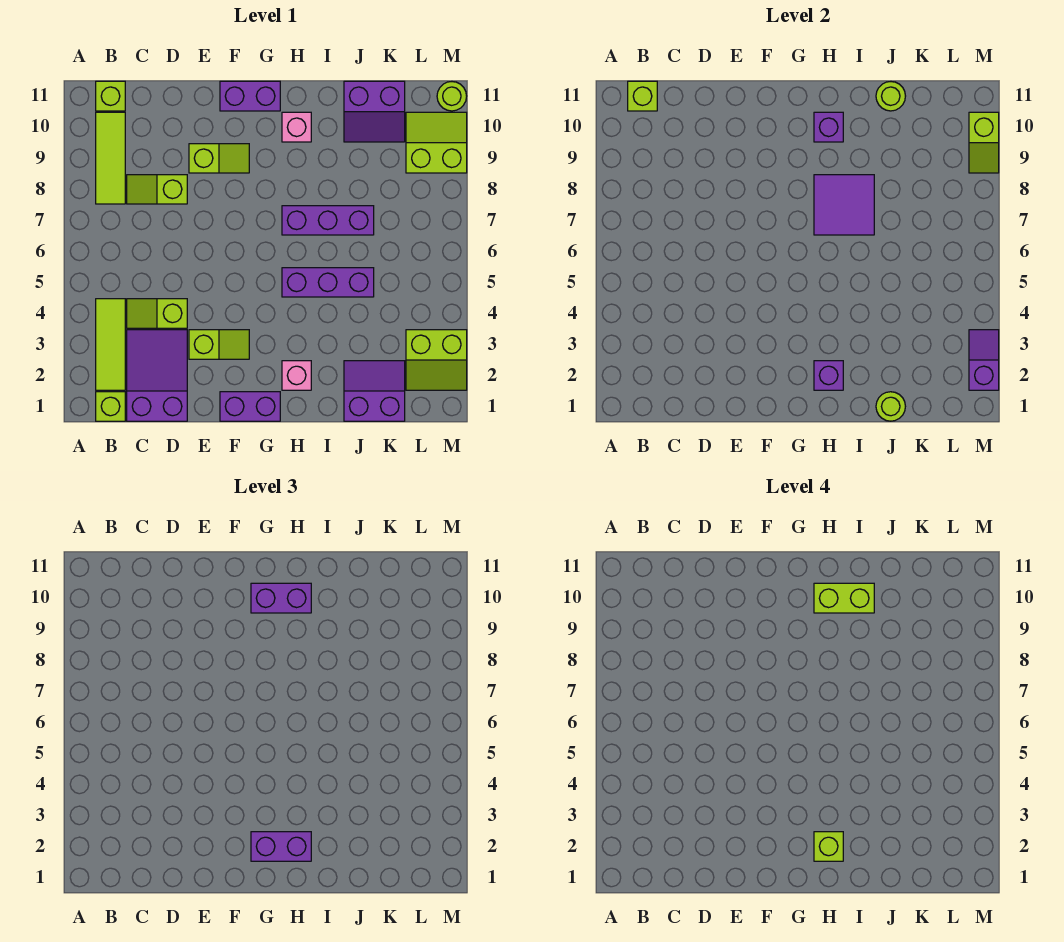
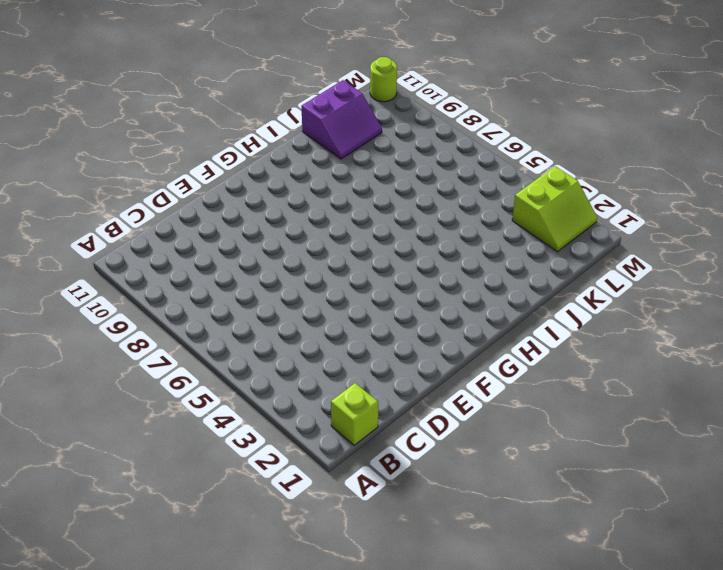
none -> lime tile B2:B4 level 1
none -> lime tile B8:B10 level 1
none -> lime brick B11 level 1
none -> purple slope C1:D3 level 1 top 1

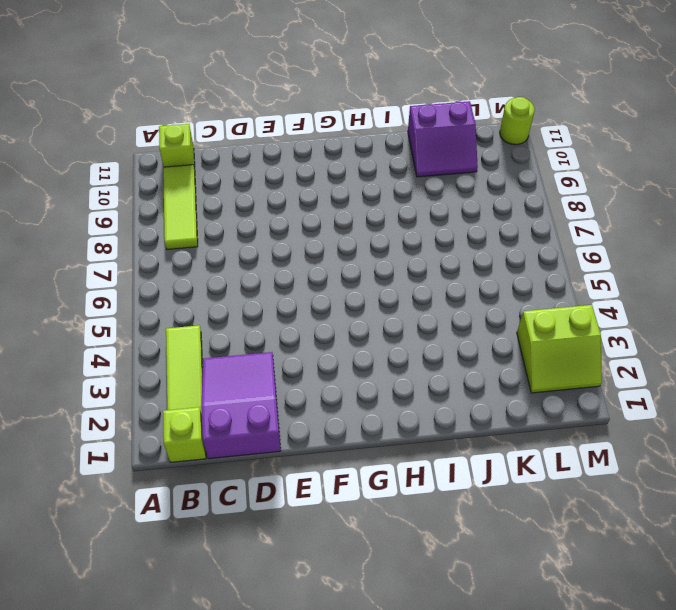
none -> lime slope C4:D4 level 1 top D
none -> lime slope C8:D8 level 1 top D
none -> lime slope E3:F3 level 1 top E
none -> lime slope E9:F9 level 1 top E

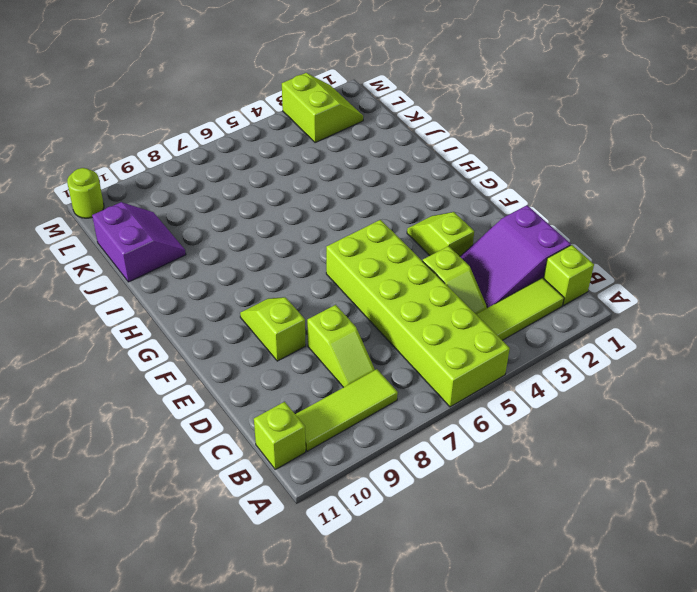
lime brick A5:F6 level 1 -> none
none -> purple brick F1:G1 level 1
none -> purple brick F11:G11 level 1
none -> pink brick H2 level 1
none -> purple brick H5:J5 level 1

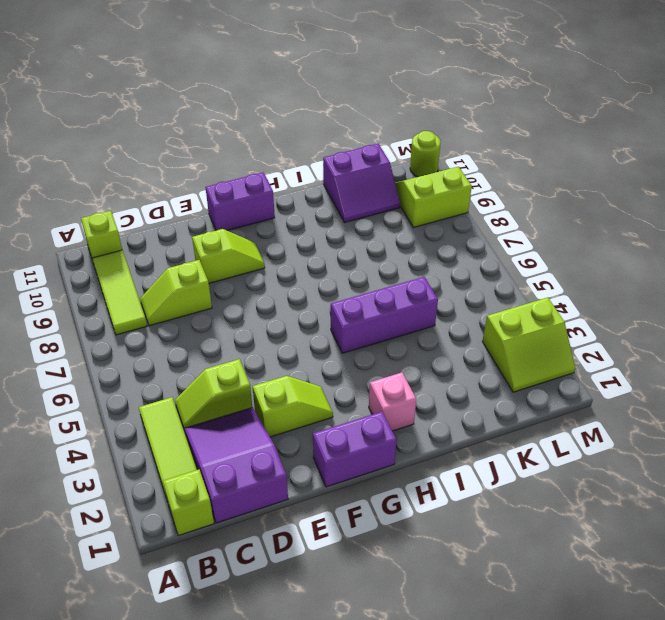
none -> purple brick H7:J7 level 1
none -> pink brick H10 level 1
none -> purple slope J1:K2 level 1 top 1
none -> lime brick B11 level 2

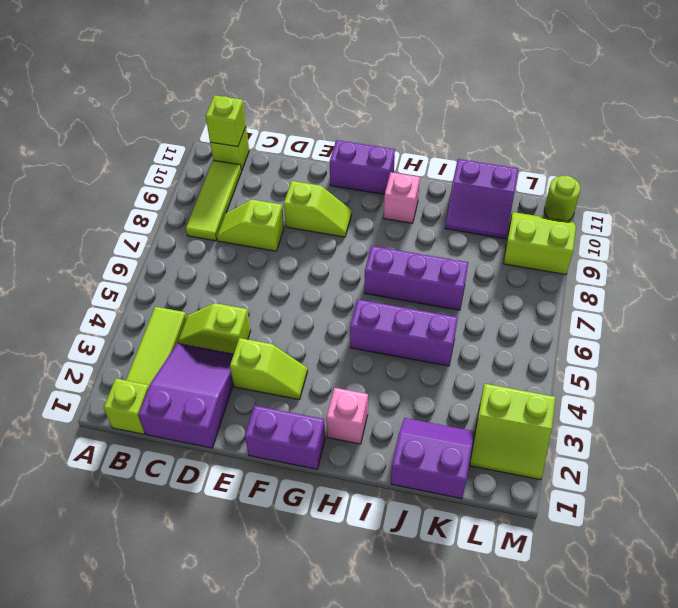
none -> purple brick H2 level 2
none -> purple tile H7:I8 level 2
none -> purple brick H10 level 2
none -> lime round brick J1 level 2

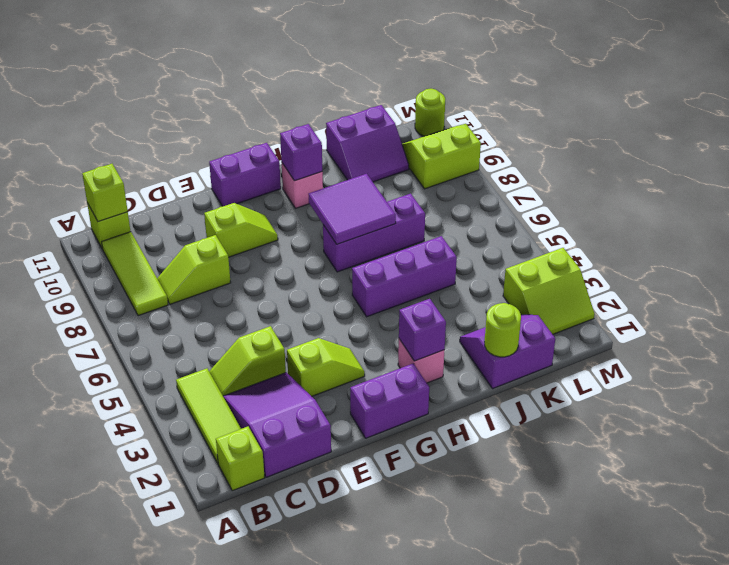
none -> lime round brick J11 level 2
none -> purple slope M2:M3 level 2 top 2
none -> lime slope M9:M10 level 2 top 10
none -> purple brick G2:H2 level 3

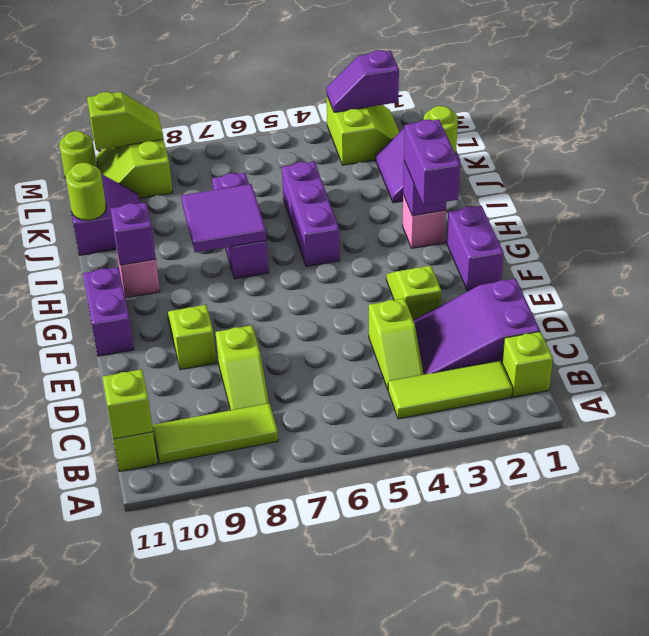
none -> purple brick G10:H10 level 3
none -> lime brick H2 level 4
none -> lime brick H10:I10 level 4

